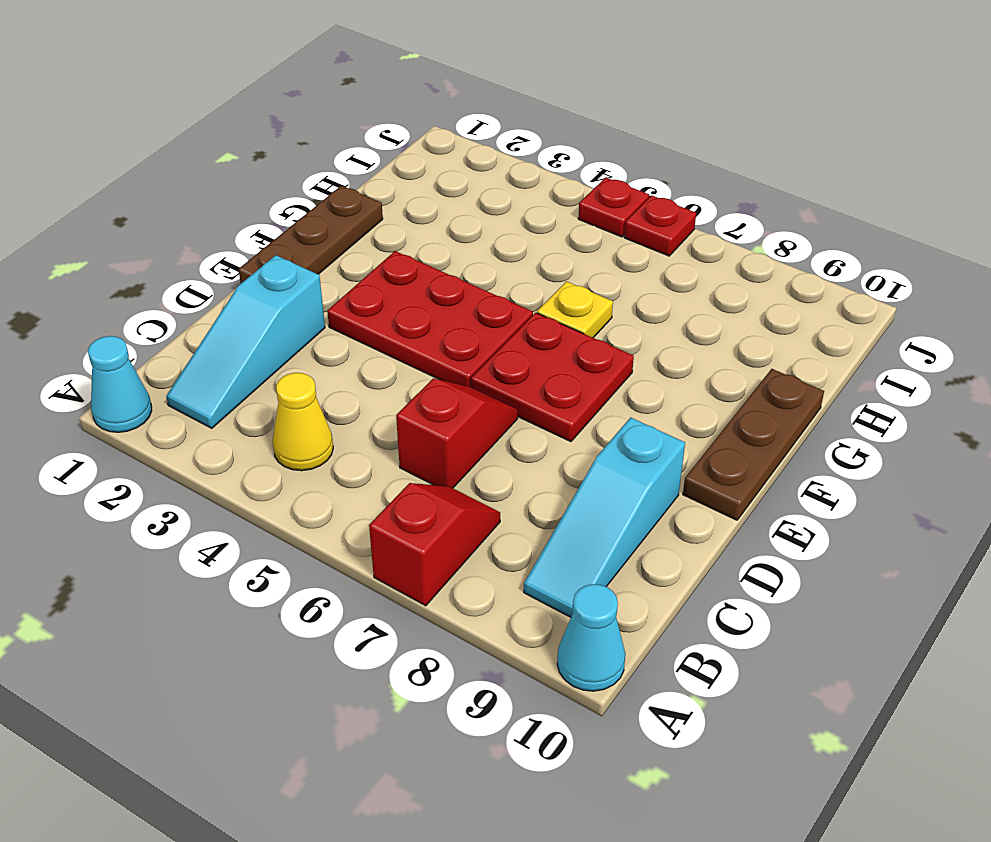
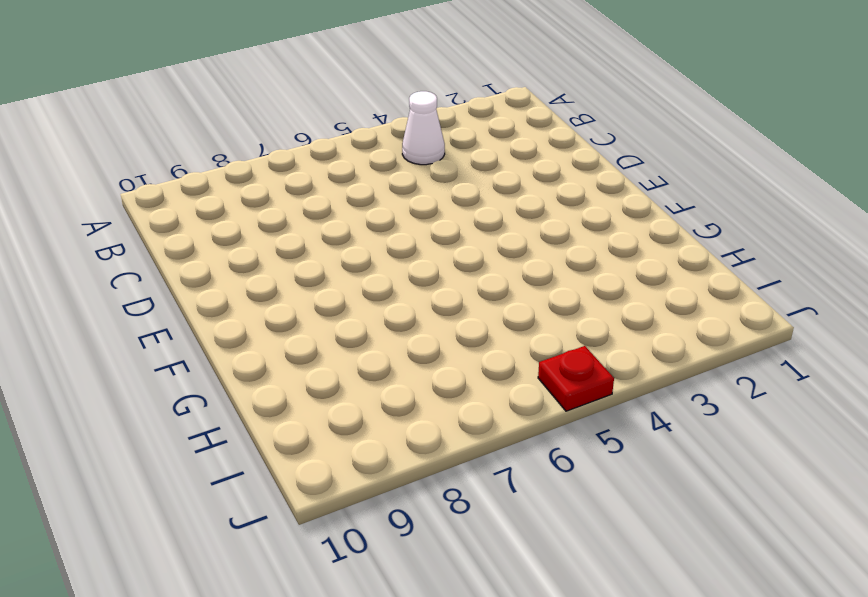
white cone B4 level 1 -> yellow cone B4 level 1
none -> cyan cone A1 level 1
none -> red slope A7:B7 level 1 top A
none -> cyan cone A10 level 1

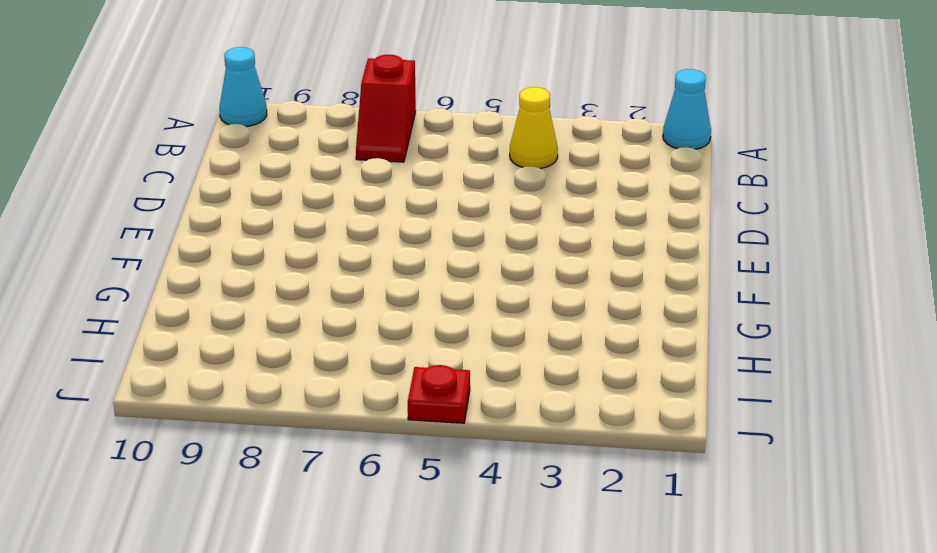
none -> cyan slope B2:D2 level 1 top D
none -> cyan slope B9:D9 level 1 top D
none -> red slope C6:D6 level 1 top C

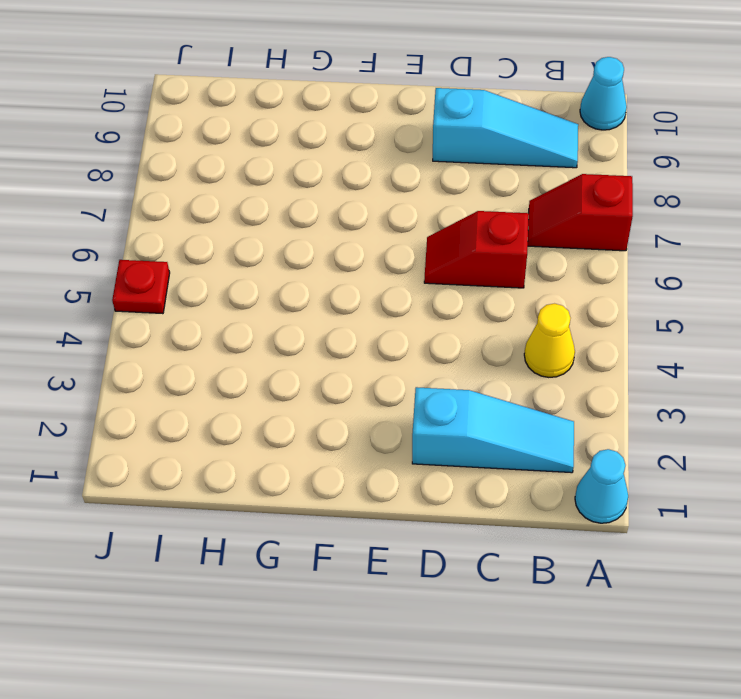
none -> brown plate E1:G1 level 1
none -> red plate E3:F5 level 1
none -> red plate E6:F7 level 1

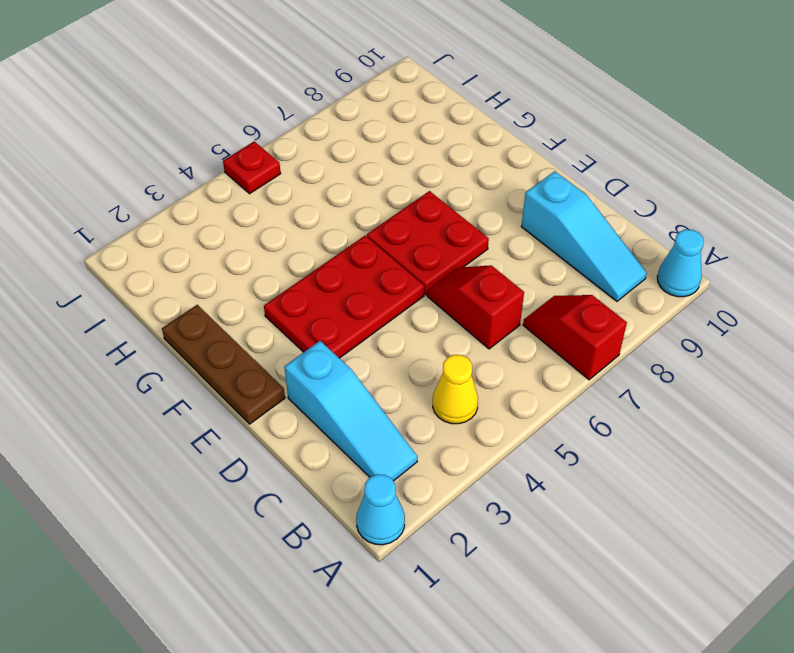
none -> brown plate E10:G10 level 1
none -> yellow plate G6 level 1
none -> red plate J6 level 1

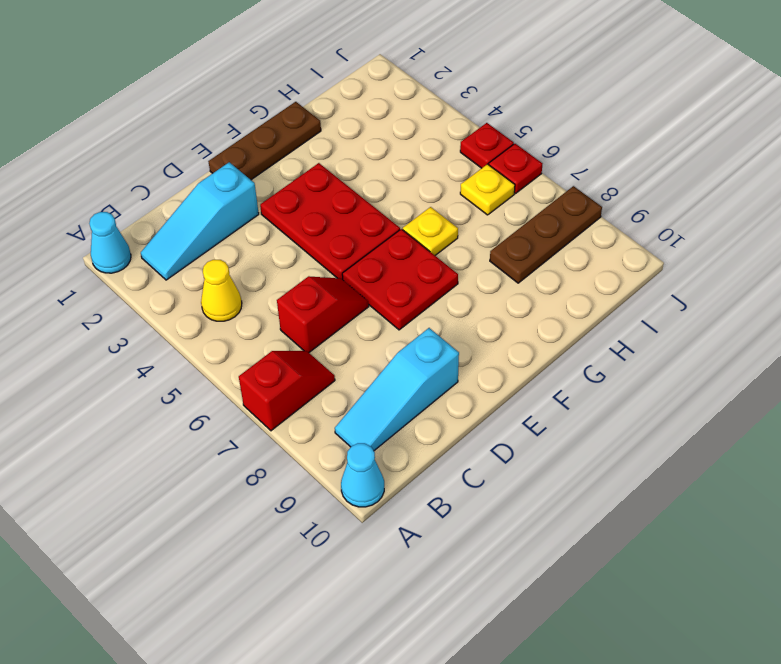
brown plate H8:J8 level 1 -> brown plate E10:G10 level 1
yellow plate I6 level 1 -> none

